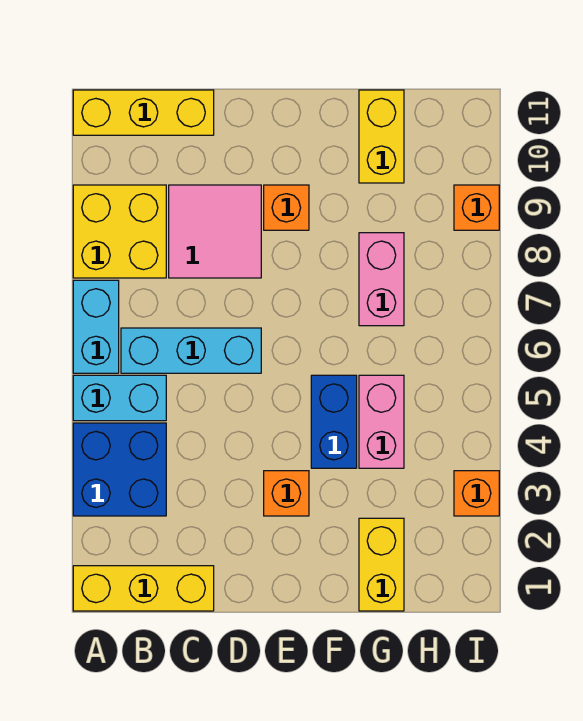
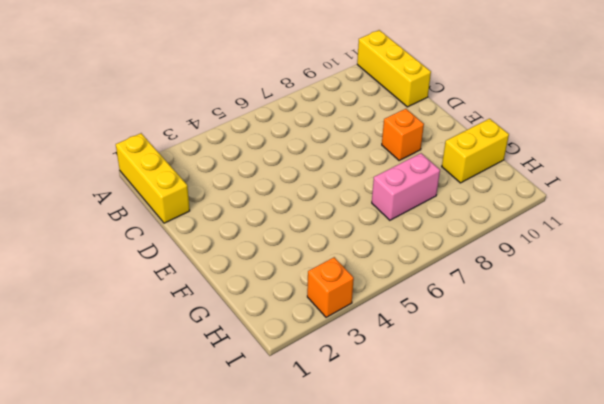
none -> blue brick A3:B4 level 1
none -> cyan brick A5:B5 level 1
none -> cyan brick A6:A7 level 1

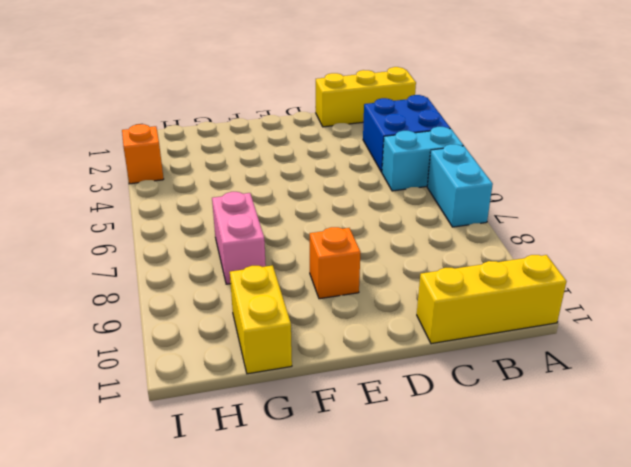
none -> yellow brick A8:B9 level 1
none -> cyan brick B6:D6 level 1
none -> pink tile C8:D9 level 1

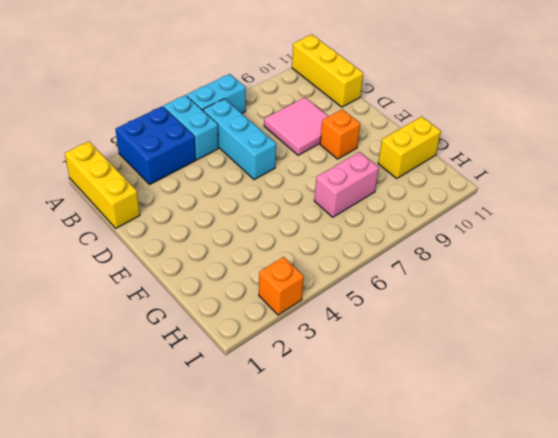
none -> yellow brick A8:B9 level 1
none -> orange brick E3 level 1
none -> blue brick F4:F5 level 1

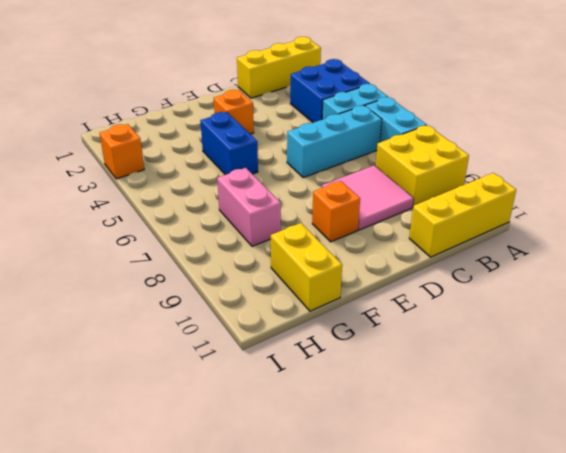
none -> yellow brick G1:G2 level 1
none -> pink brick G4:G5 level 1
none -> orange brick I9 level 1

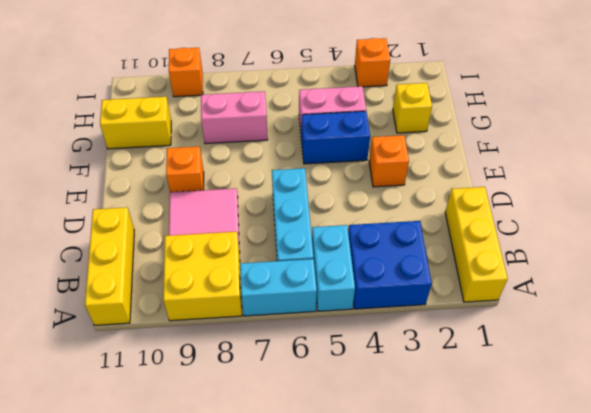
yellow brick G2 level 1 -> yellow brick G1:G2 level 1

